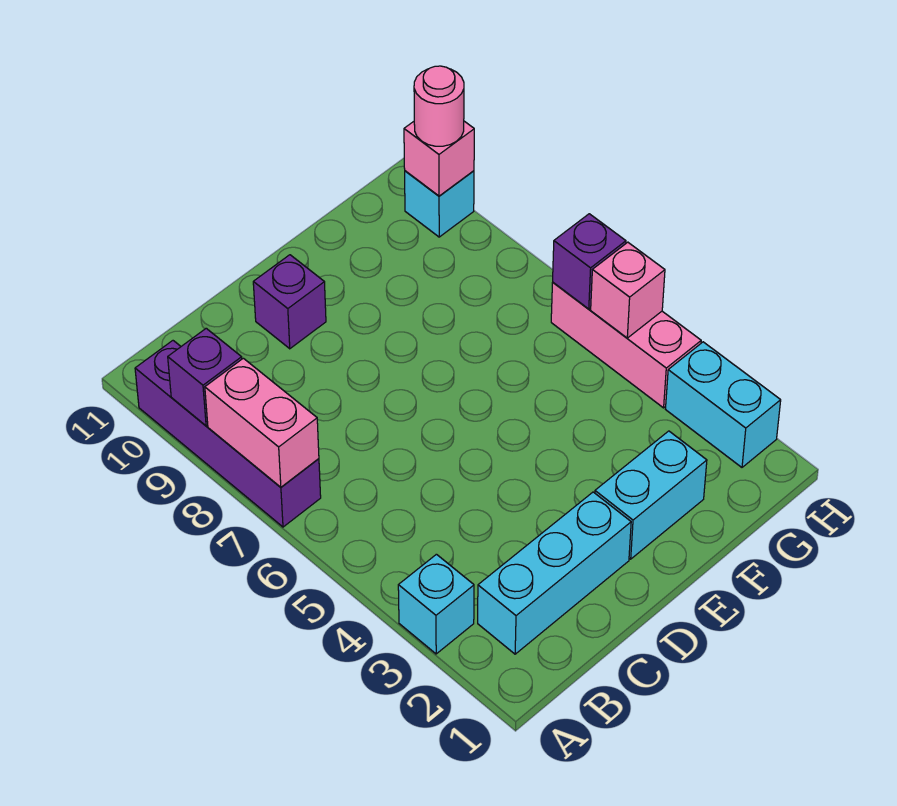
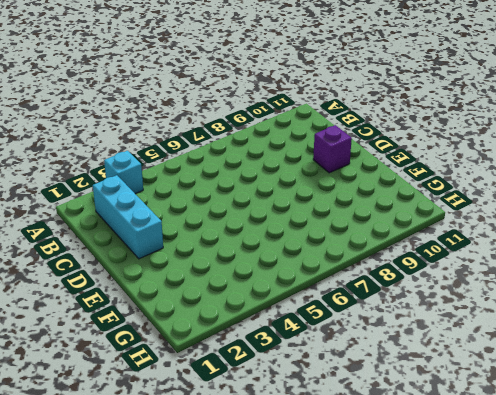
none -> purple brick A7:A10 level 1
none -> cyan brick E2:F2 level 1
none -> cyan brick H2:H3 level 1

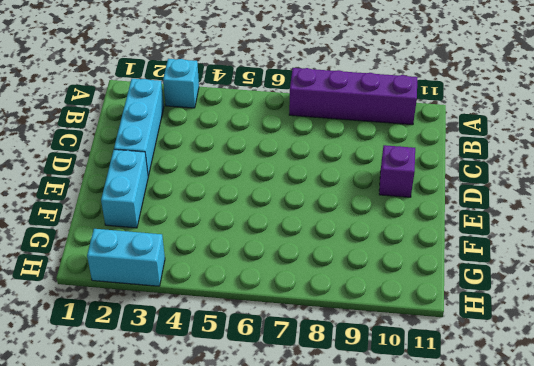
none -> pink brick H4:H6 level 1
none -> cyan brick H10 level 1
none -> pink brick A7:A8 level 2

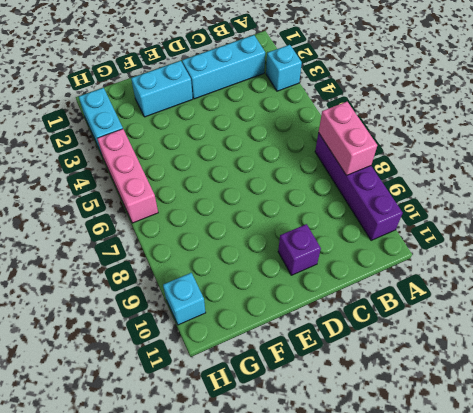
none -> purple brick A9 level 2
none -> pink brick H5 level 2
none -> purple brick H6 level 2

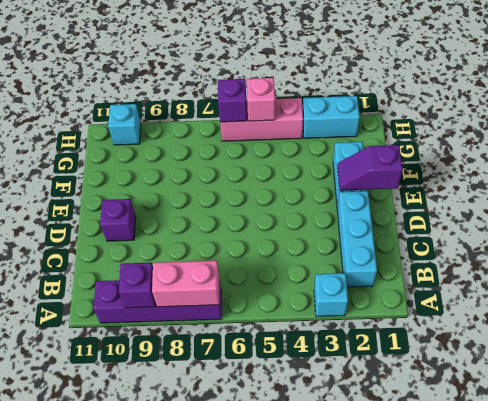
purple slope E1:E2 level 2 top 1 -> none
none -> pink brick H10 level 2
none -> pink round brick H10 level 3

